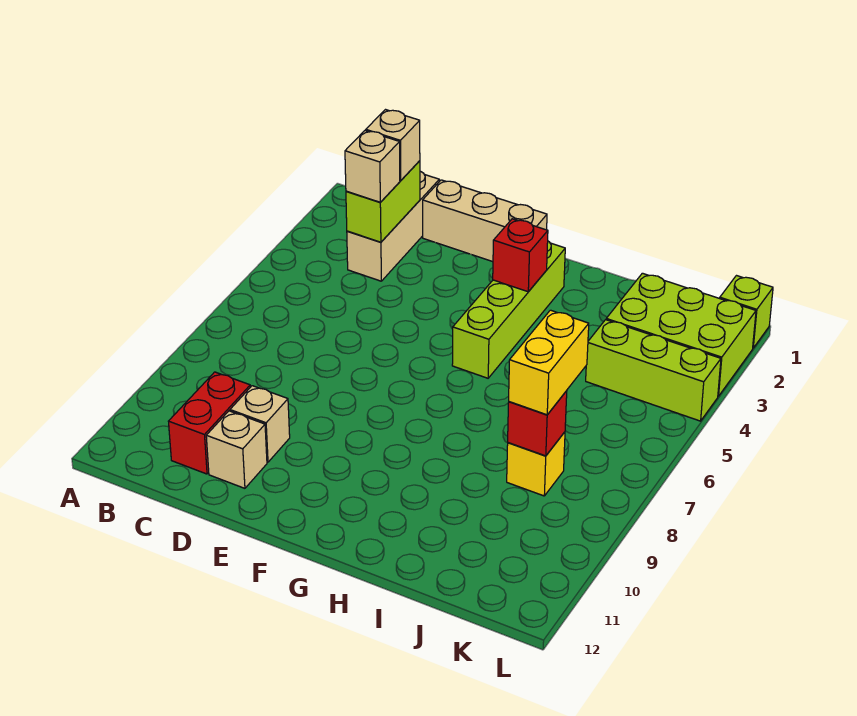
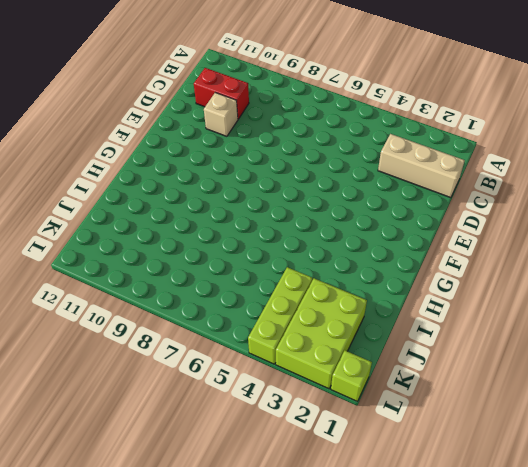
none -> tan brick D1:F1 level 1
none -> tan brick D11 level 1
none -> lime brick G2:G5 level 1

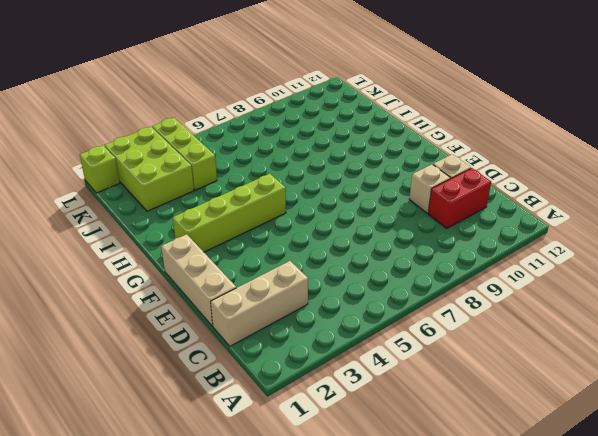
none -> yellow brick J8 level 1
none -> lime brick C2:C3 level 2
none -> red brick G3 level 2

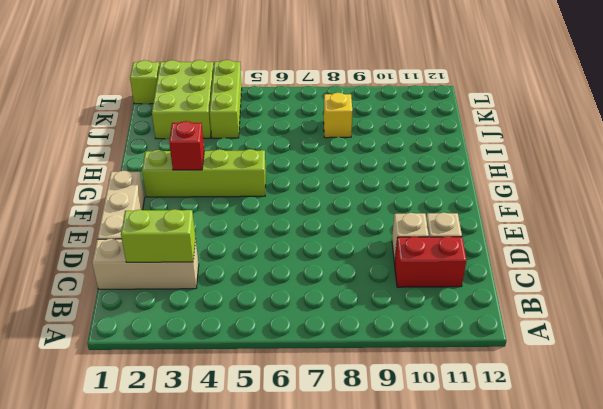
none -> red brick J8 level 2
none -> tan brick C2 level 3
none -> tan brick C3 level 3

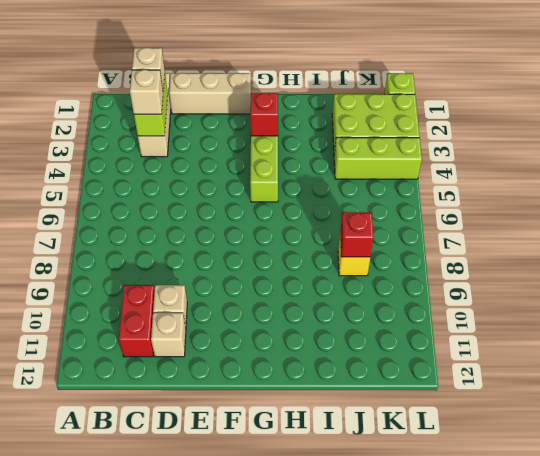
none -> yellow brick J7:J8 level 3

